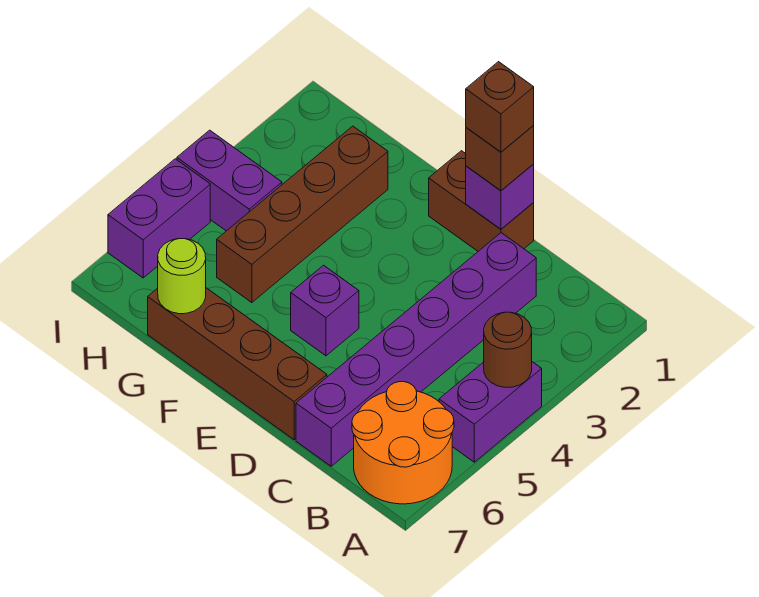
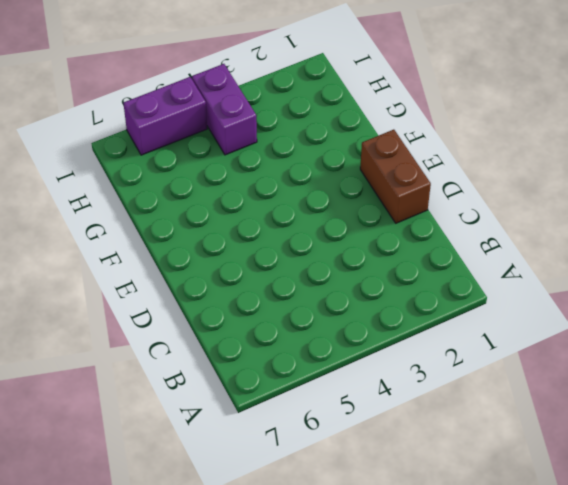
none -> purple brick A4:A5 level 1
none -> orange round brick A6:B7 level 1
none -> purple brick C2:C7 level 1

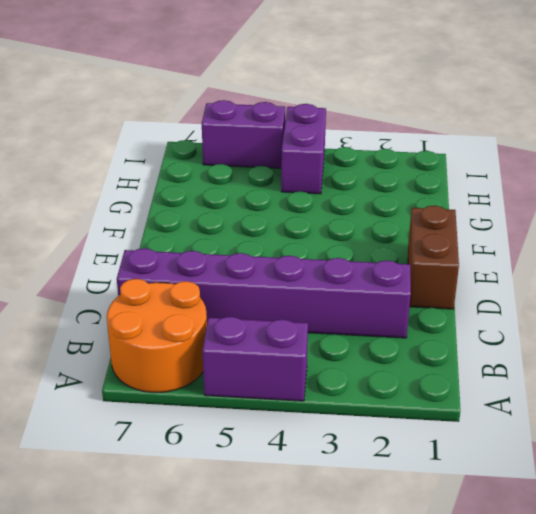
none -> brown brick D7:G7 level 1
none -> purple brick E5 level 1
none -> brown brick G2:G5 level 1

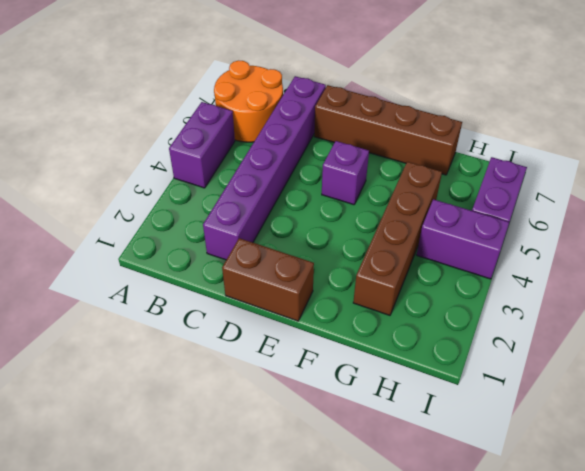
none -> brown round brick A4 level 2
none -> purple brick D1 level 2
none -> lime round brick G7 level 2

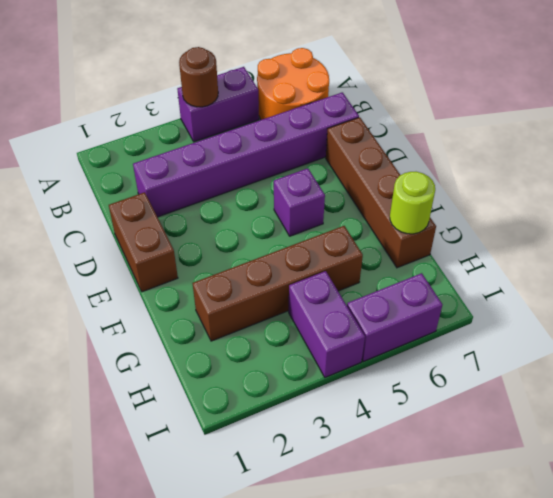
none -> purple brick D1 level 2
none -> brown brick D1 level 3
none -> brown brick D1 level 4

